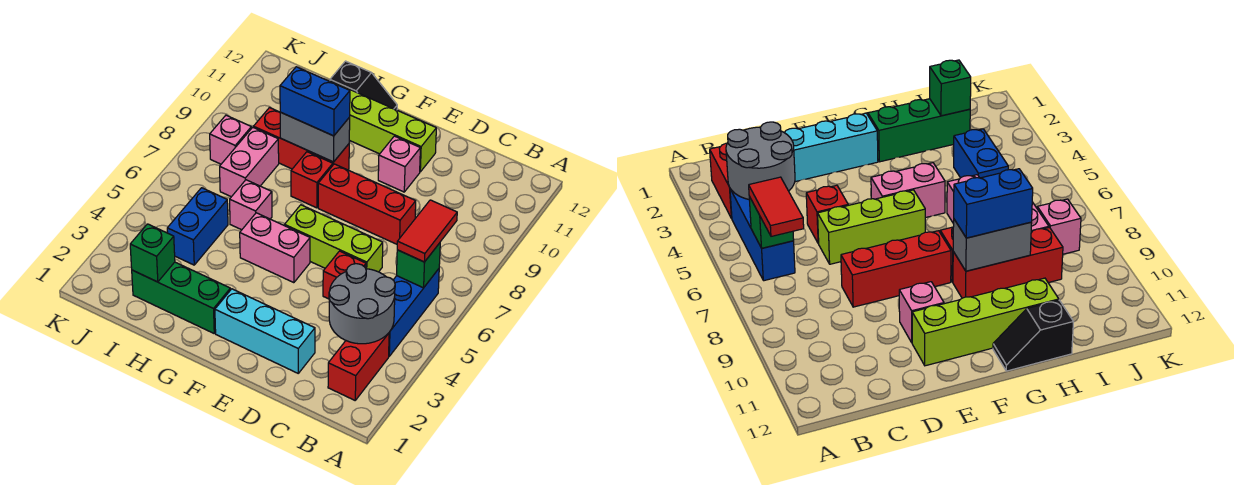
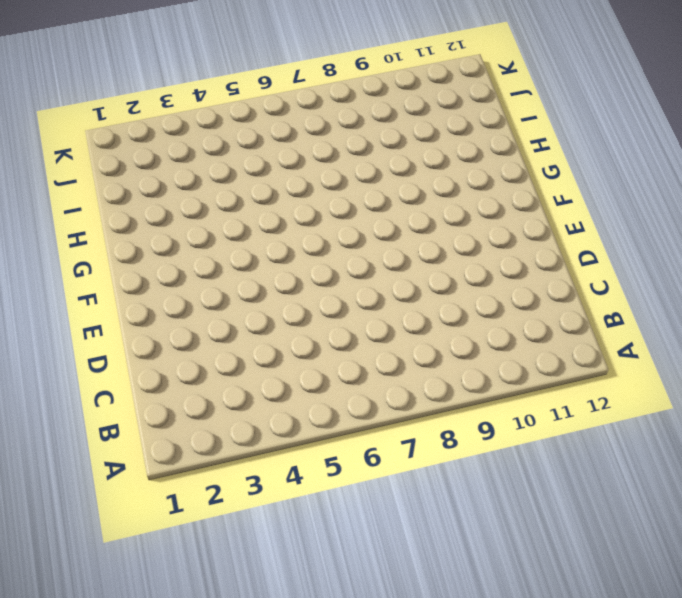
none -> red brick B2:B3 level 1
none -> blue brick B4:B6 level 1
none -> cyan brick D2:F2 level 1

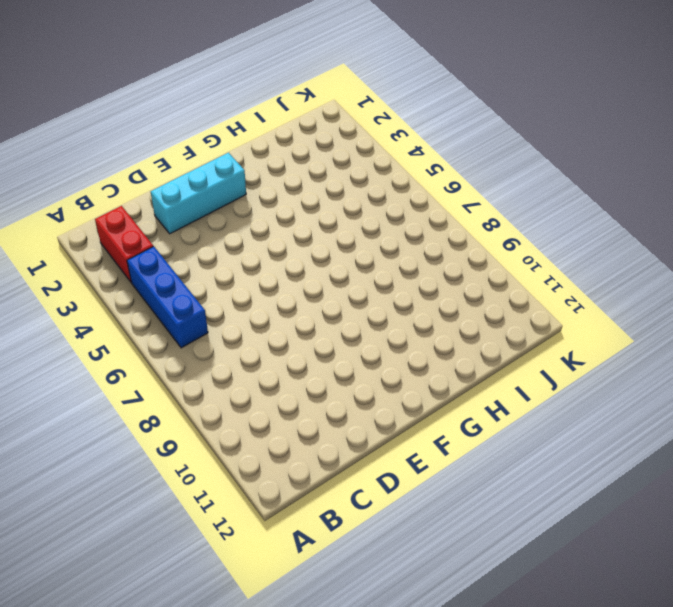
none -> red brick D5 level 1
none -> lime brick D6:F6 level 1
none -> red brick D8:F8 level 1

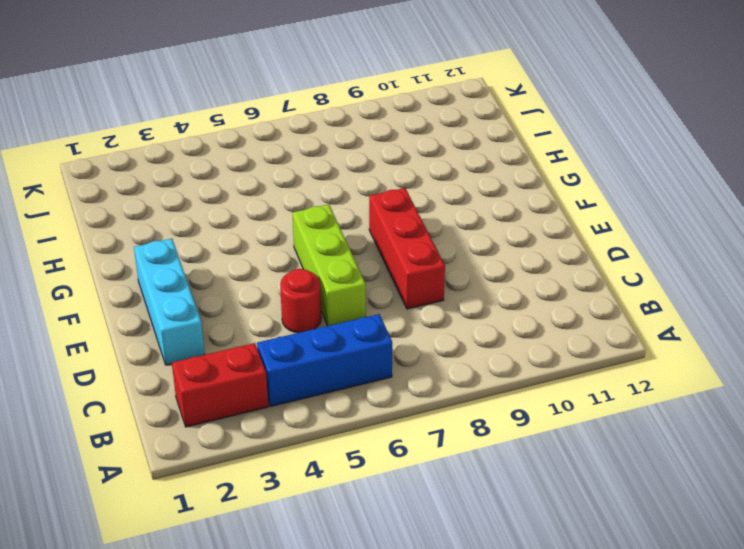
red round brick D5 level 1 -> red brick D5 level 1
none -> pink brick E10 level 1
none -> lime brick E11:H11 level 1
none -> pink brick F5:G5 level 1

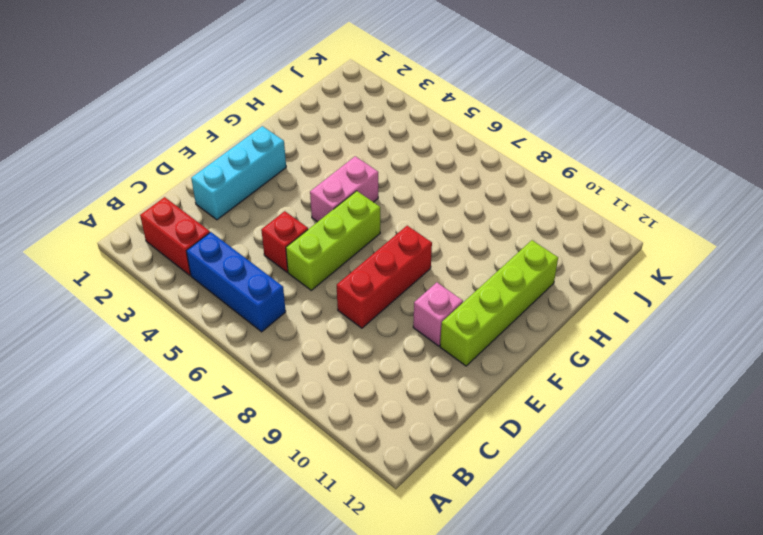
none -> green brick G2:I2 level 1
none -> red brick G8 level 1
none -> red brick G9:I9 level 1

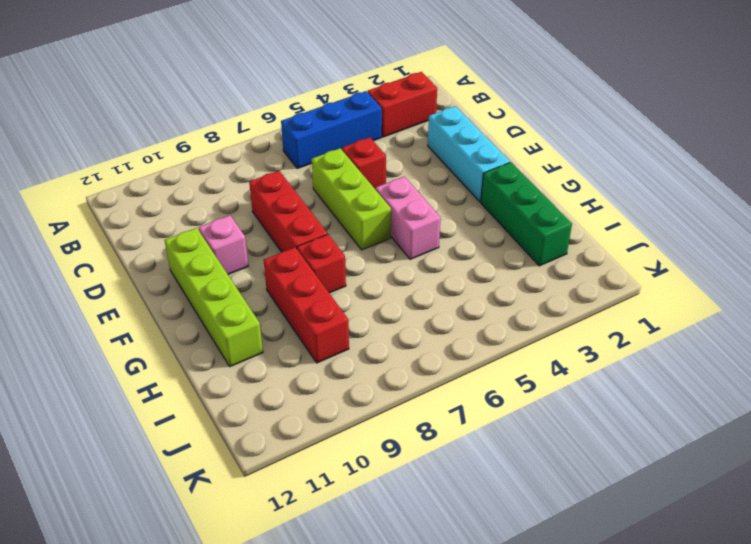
none -> black slope G12:H12 level 1 top H
none -> pink brick H6 level 1
none -> blue brick I4:I5 level 1

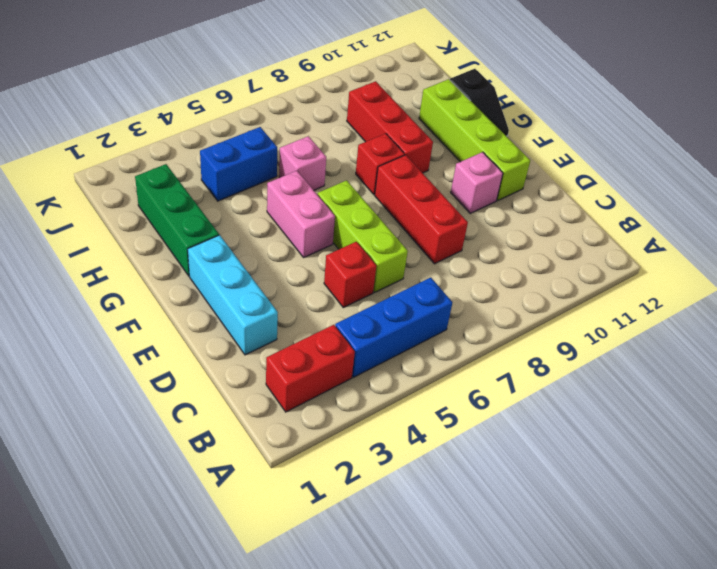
none -> pink brick I7:I8 level 1
none -> pink brick J8 level 1
none -> grey round brick B3:C4 level 2

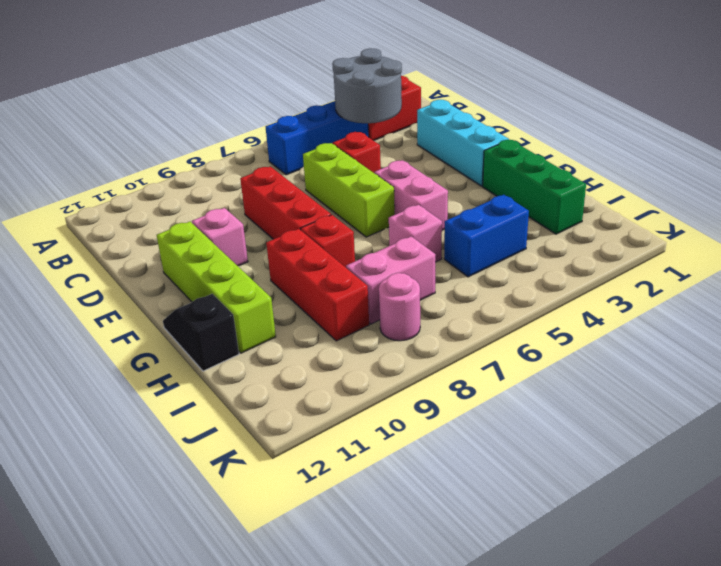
pink round brick J8 level 1 -> pink brick J8 level 1
none -> green brick B6 level 2
none -> grey brick G9:H9 level 2
none -> green brick I2 level 2

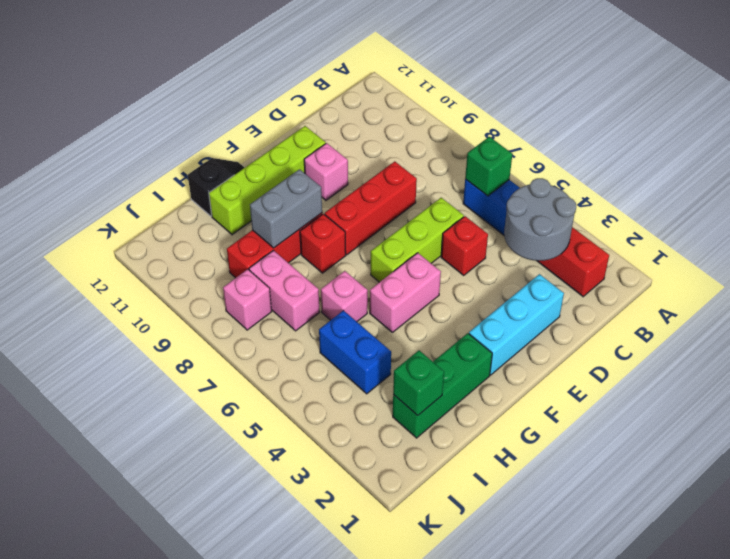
none -> red tile B6:B7 level 3
none -> blue brick G9:H9 level 3

